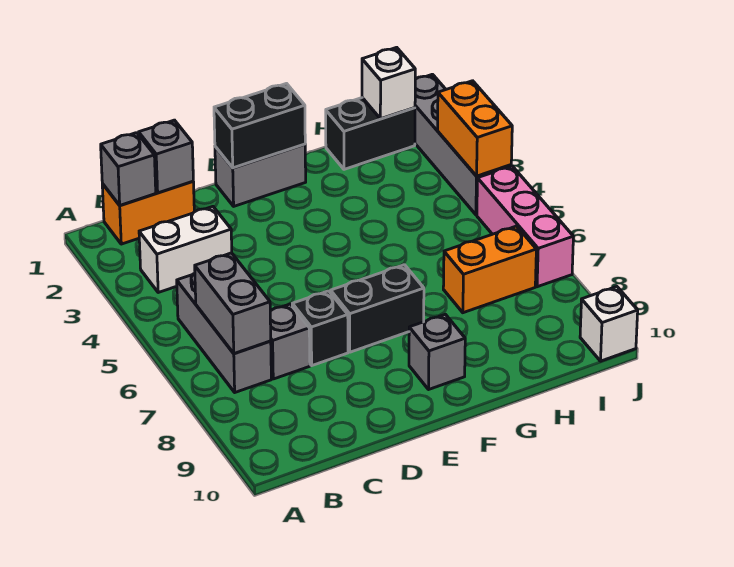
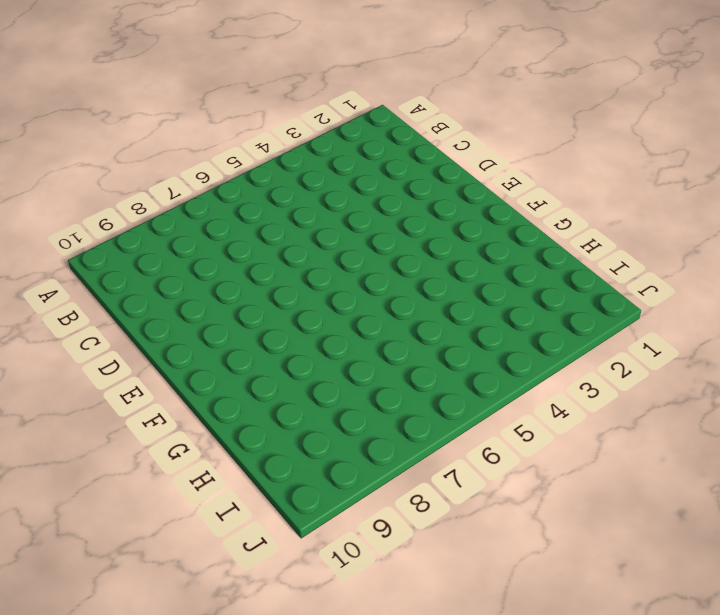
none -> orange brick B1:C1 level 1
none -> white brick B3:C3 level 1
none -> grey brick B5:B7 level 1

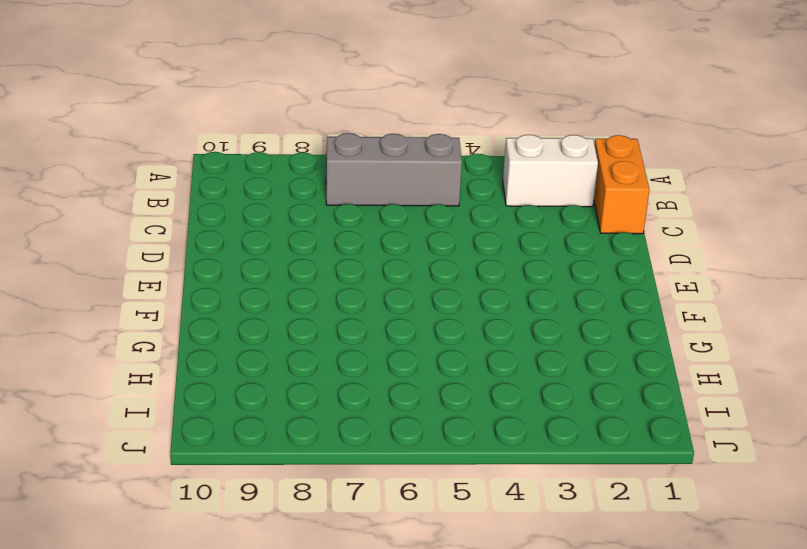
white brick B2:B3 level 1 -> white brick B3:C3 level 1
none -> grey brick C7 level 1
none -> black brick D7 level 1
none -> grey brick E1:F1 level 1

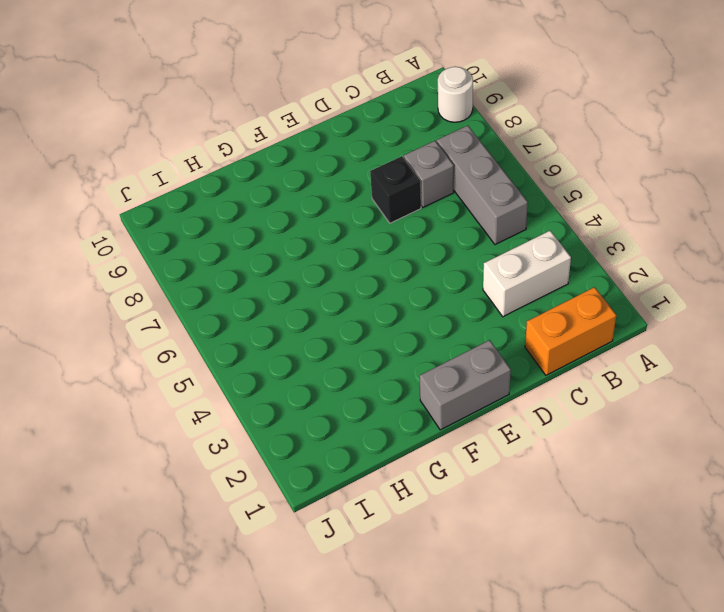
white round brick A9 level 1 -> none
none -> black brick E7:F7 level 1
none -> grey brick F9 level 1
none -> black brick H1:I1 level 1

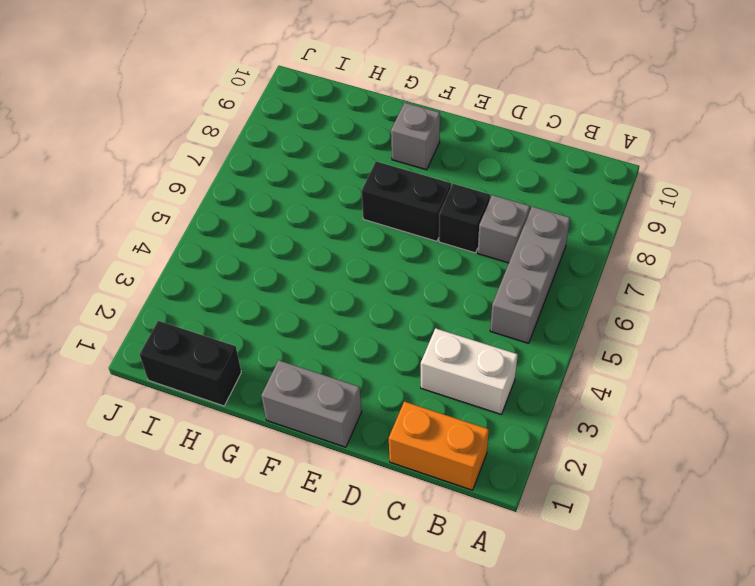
none -> orange brick H7:I7 level 1
none -> grey brick J1:J4 level 1
none -> pink brick J5:J7 level 1

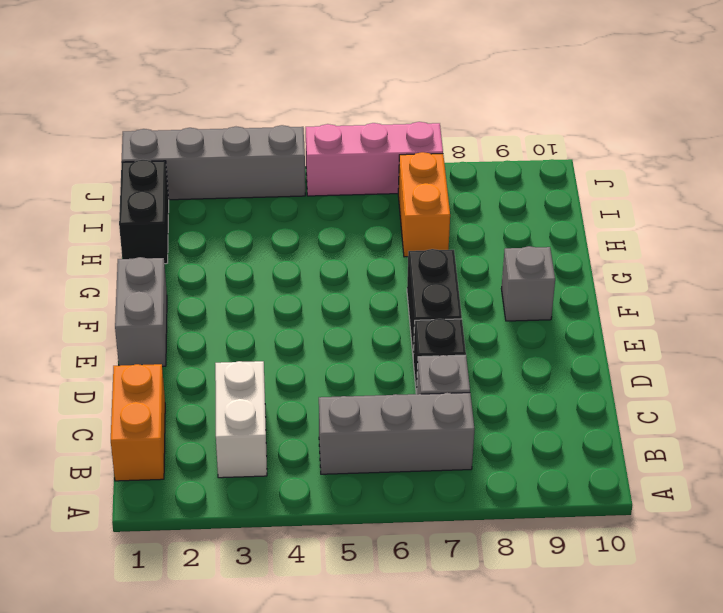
none -> white brick J10 level 1
none -> grey brick B1 level 2
none -> grey brick B6:B7 level 2

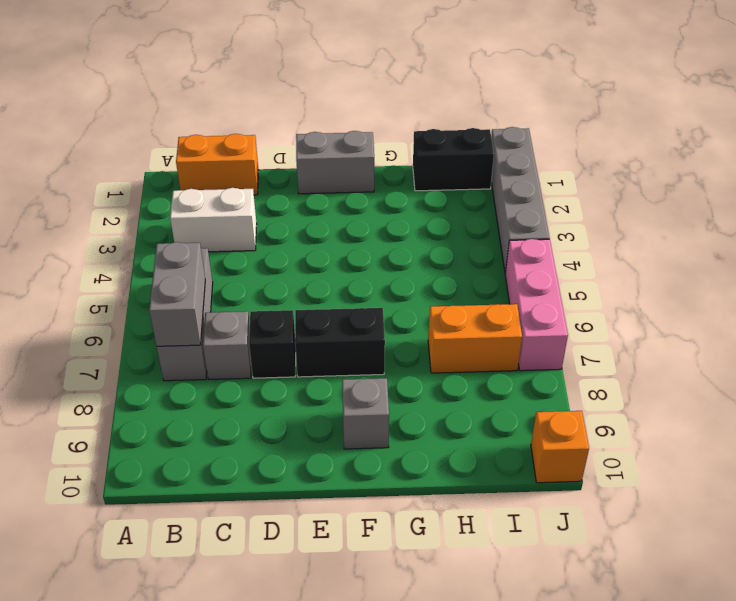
orange brick J10 level 1 -> white brick J10 level 1
none -> grey brick B1 level 2
none -> grey brick C1 level 2
none -> black brick E1:F1 level 2

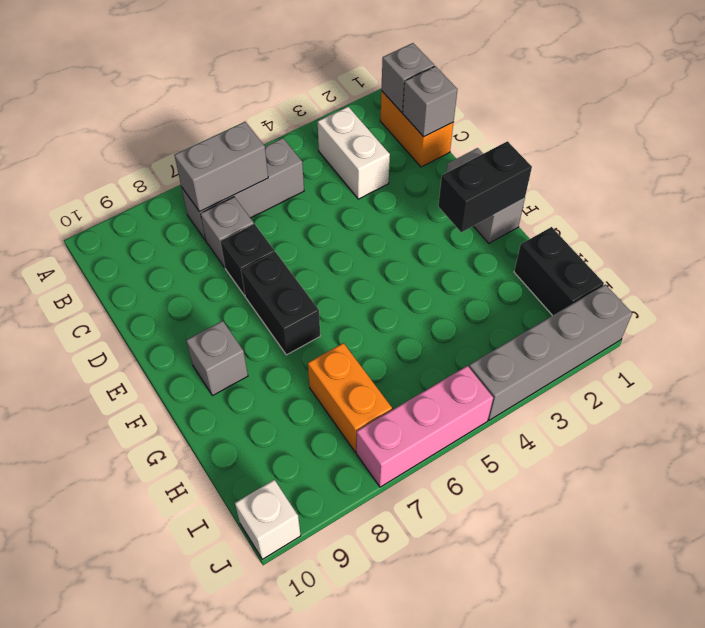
black brick F1:F2 level 2 -> black brick E1:F1 level 2
none -> white brick I1 level 2
none -> orange brick J3:J4 level 2

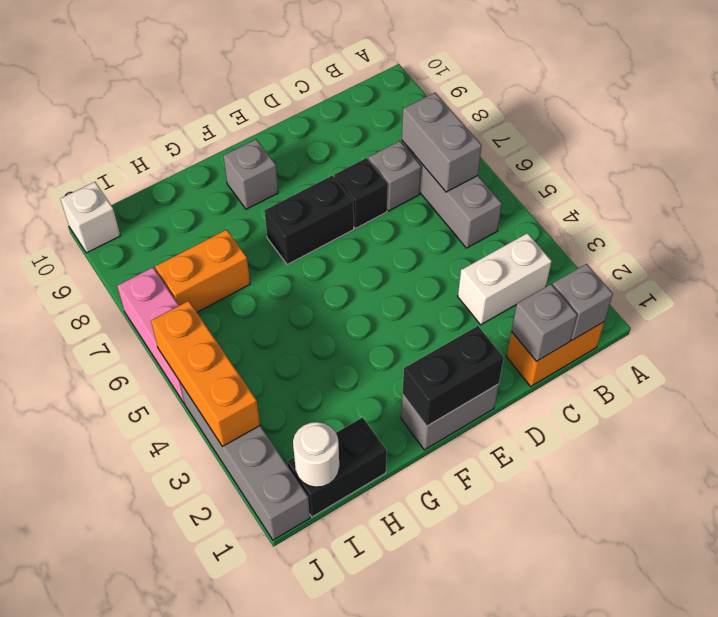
white round brick I1 level 2 -> white brick I1 level 2
orange brick J3:J5 level 2 -> orange brick J3:J4 level 2

